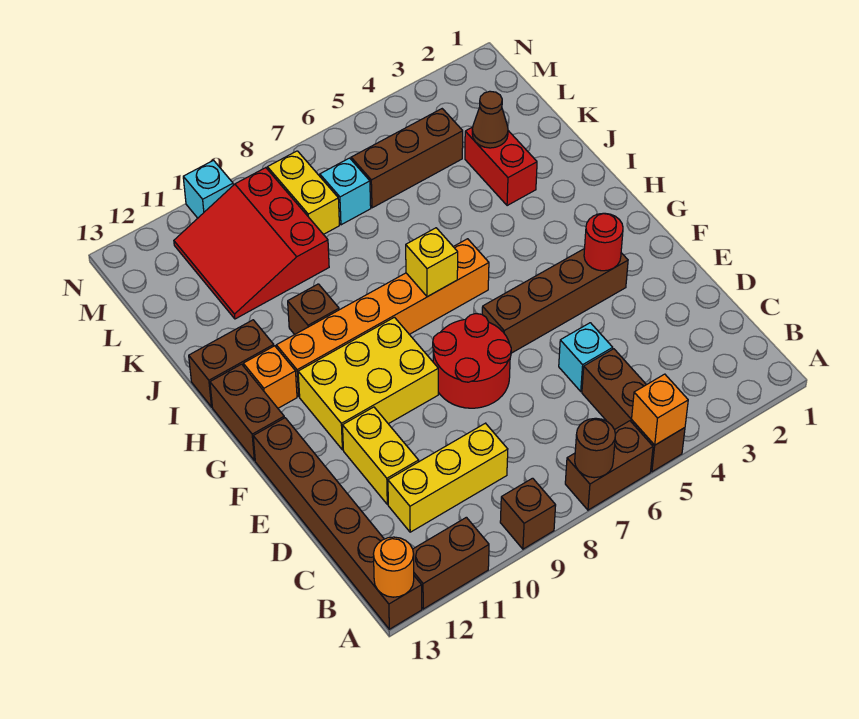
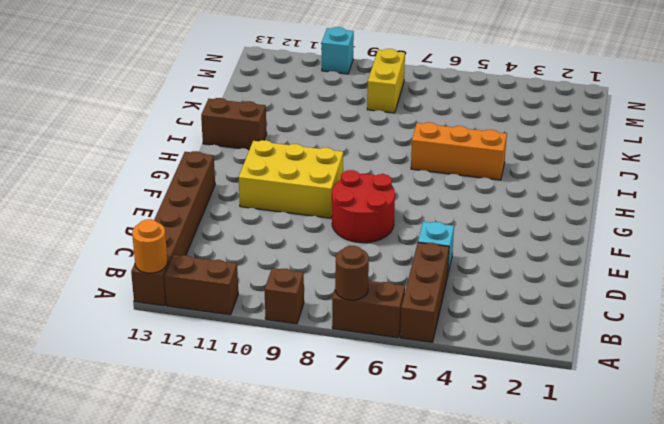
orange brick I4:I6 level 1 -> none
none -> yellow brick C9:C11 level 1
none -> yellow brick D11:E11 level 1
none -> brown brick F3:F6 level 1

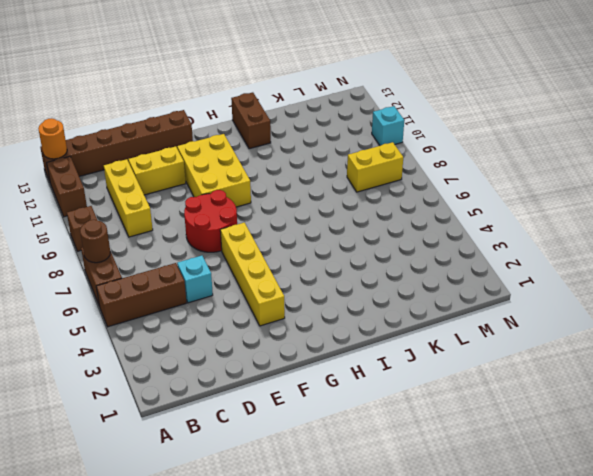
yellow brick F3:F6 level 1 -> brown brick F3:F6 level 1
none -> brown brick G13:H13 level 1
none -> orange brick H6:H11 level 1
none -> orange brick H12 level 1

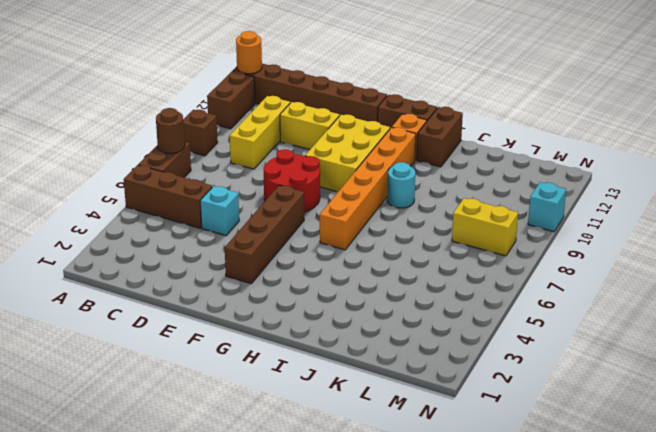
cyan round brick I9 level 1 -> none
none -> brown brick I10 level 1
none -> red brick J3:K3 level 1
none -> red slope K9:M11 level 1 top 9

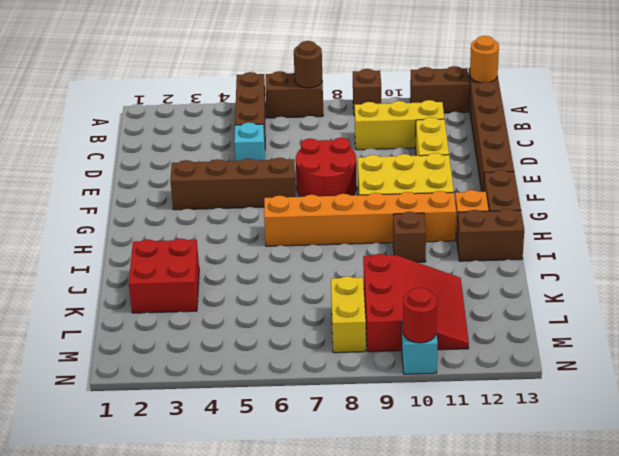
red brick J2:K3 level 1 -> red brick J3:K3 level 1
red round brick N10 level 2 -> red round brick F3 level 2
none -> brown brick L4:L6 level 1
none -> cyan brick L7 level 1
none -> orange brick A5 level 2

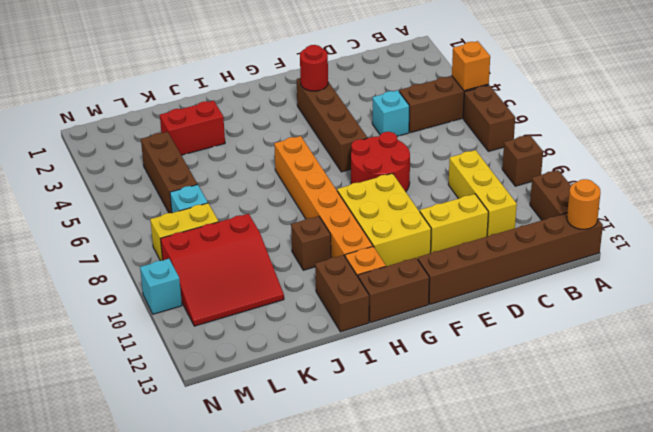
none -> brown round brick A7 level 2
none -> yellow brick H7 level 2
none -> brown cone K3 level 2

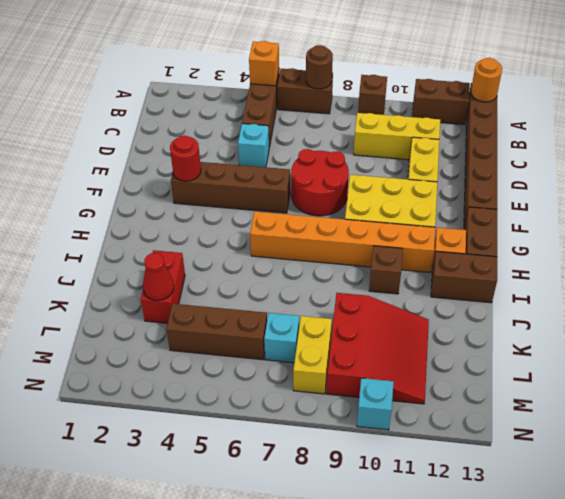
red cone K3 level 2 -> brown cone K3 level 2
none -> yellow brick H7 level 2

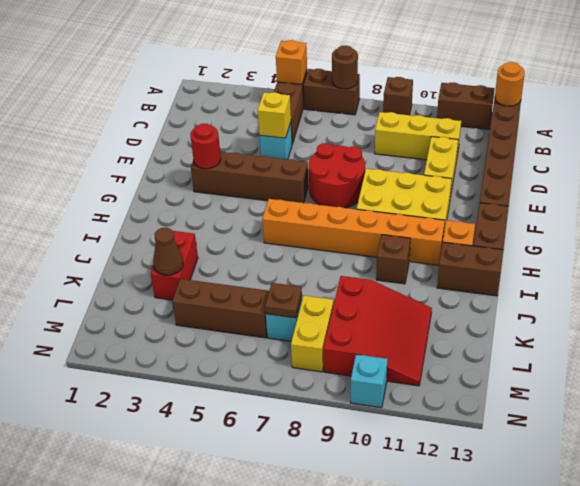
yellow brick D5 level 2 -> yellow brick H7 level 2
brown plate L7 level 2 -> none

